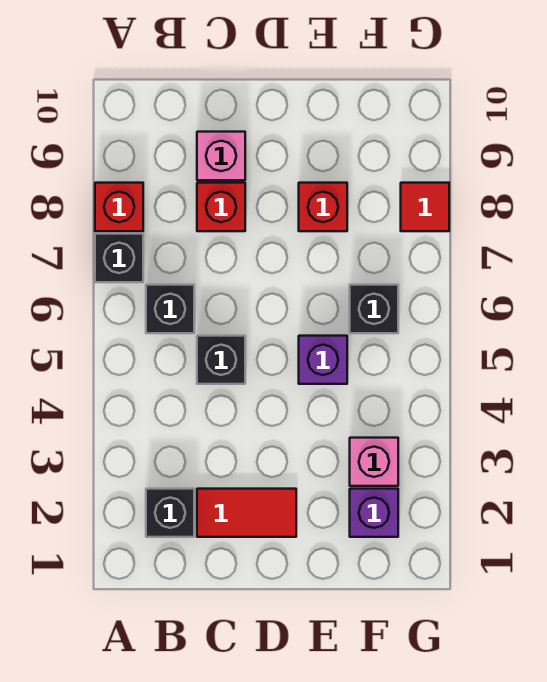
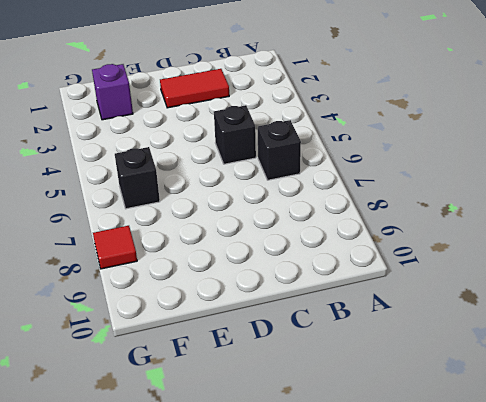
none -> black brick A7 level 1
none -> red brick A8 level 1
none -> black brick B2 level 1

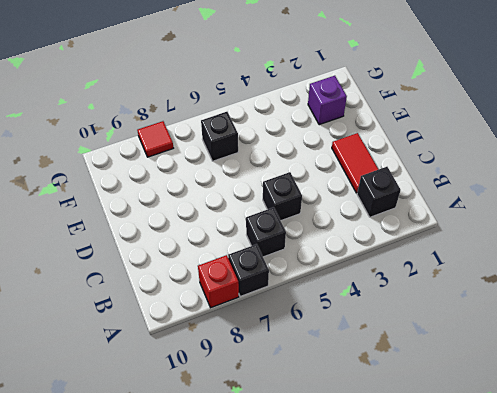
none -> red brick C8 level 1
none -> pink brick C9 level 1
none -> purple brick E5 level 1

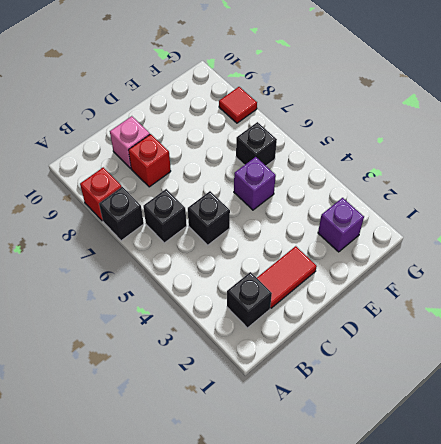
none -> red brick E8 level 1
none -> pink brick F3 level 1

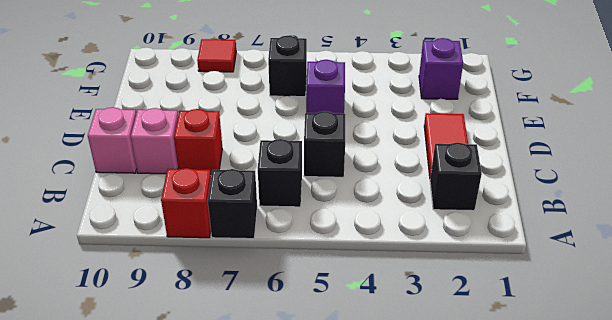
pink brick C10 level 1 -> pink brick F3 level 1
none -> red brick E8 level 1

